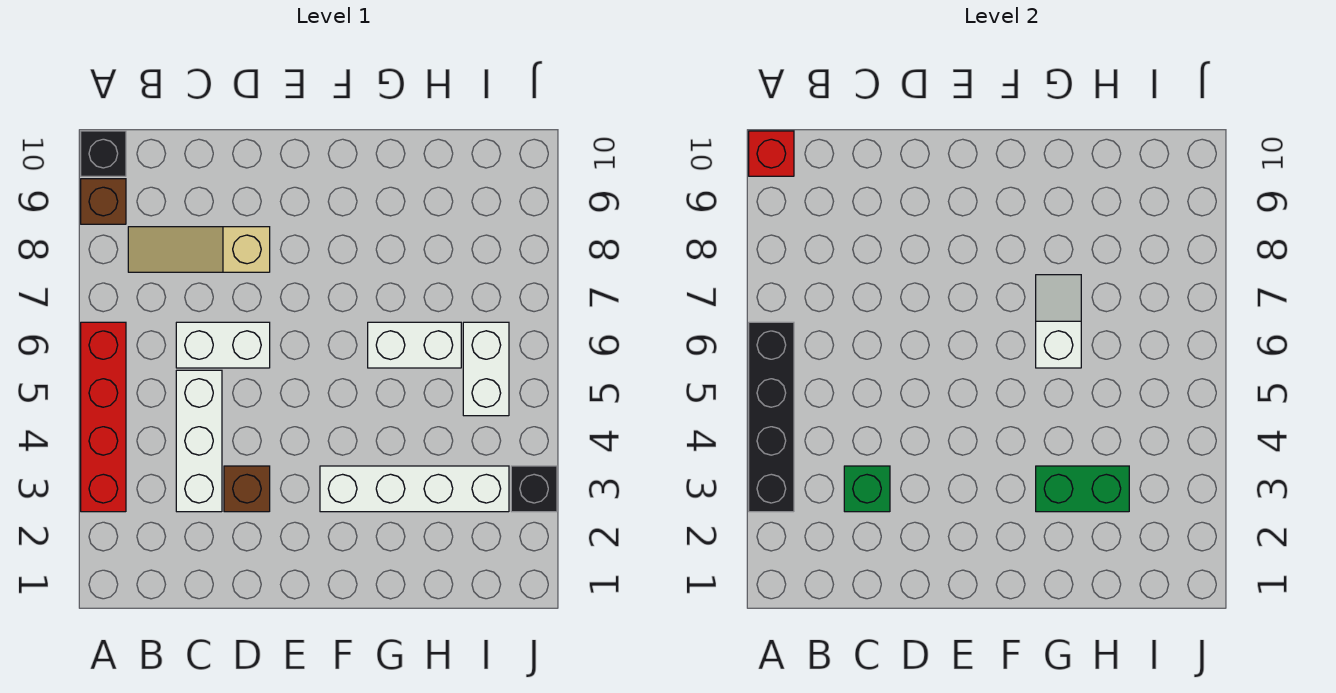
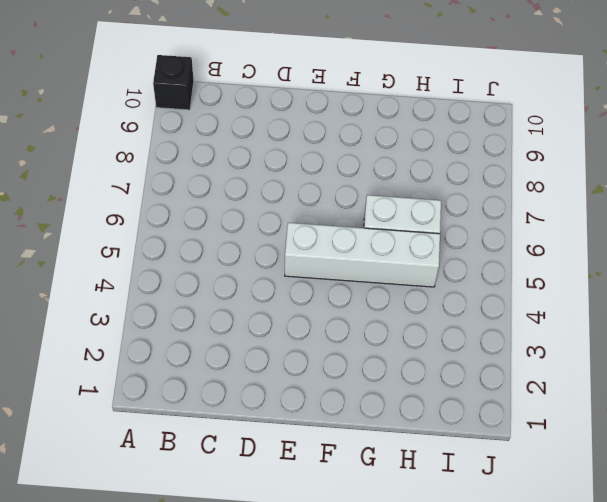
white brick E5:H5 level 1 -> white brick F3:I3 level 1
none -> red brick A3:A6 level 1
none -> brown brick A9 level 1
none -> tan slope B8:D8 level 1 top D

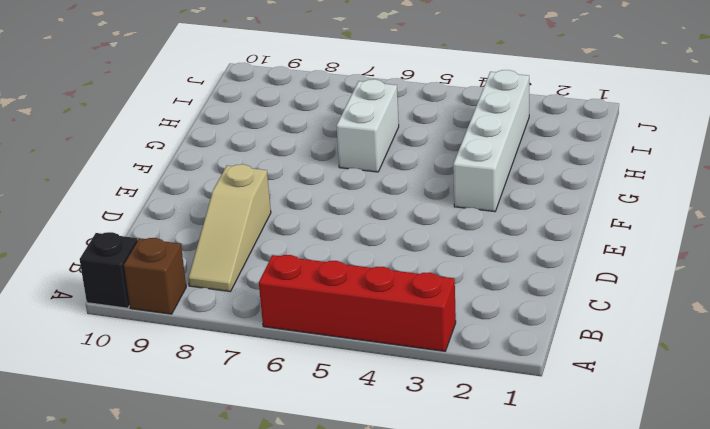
none -> white brick C3:C5 level 1
none -> white brick C6:D6 level 1
none -> brown brick D3 level 1

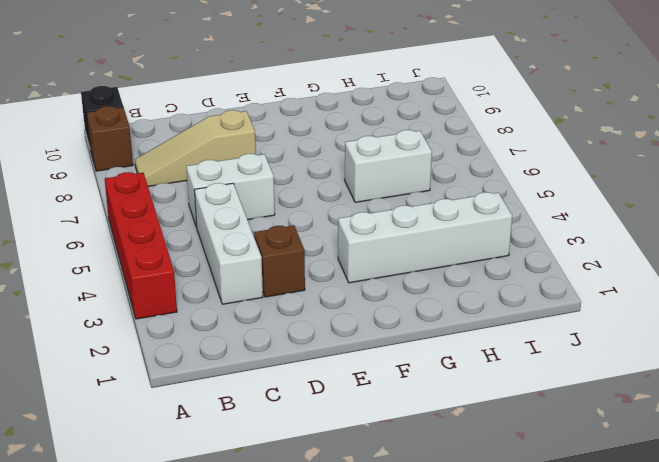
none -> white brick I5:I6 level 1
none -> black brick J3 level 1
none -> black brick A3:A6 level 2

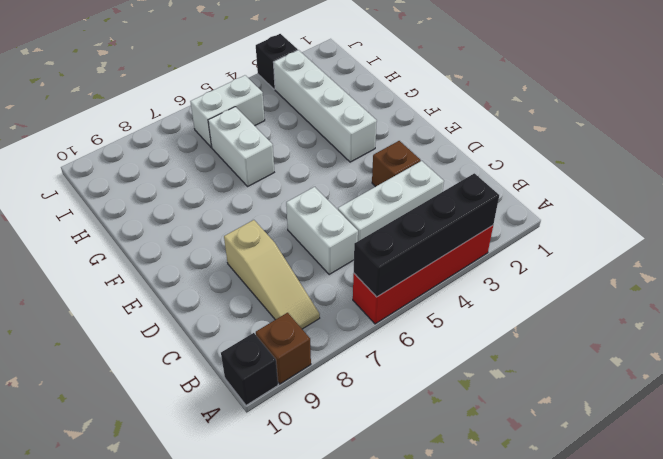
none -> red brick A10 level 2
none -> green brick C3 level 2
none -> green brick G3:H3 level 2

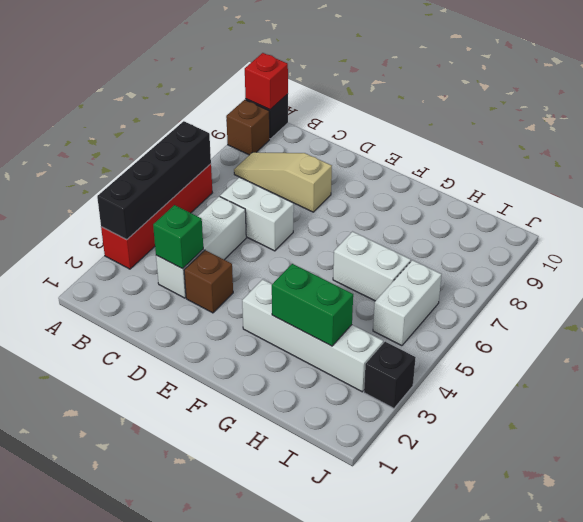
none -> white slope G6:G7 level 2 top 6

